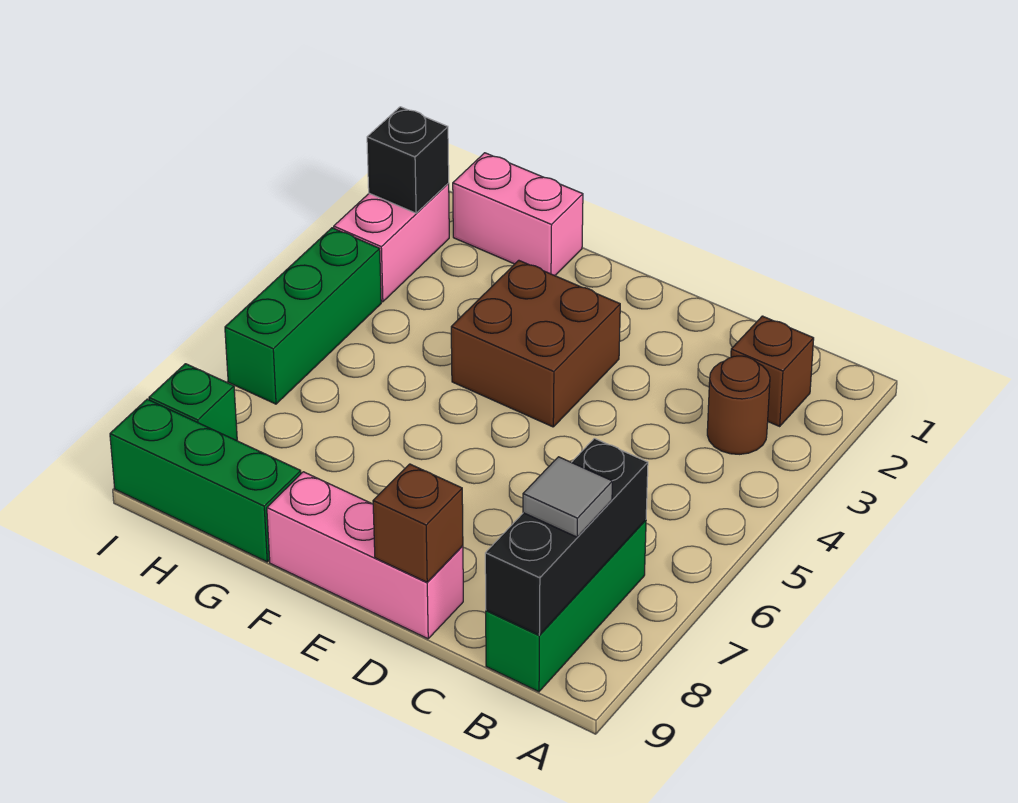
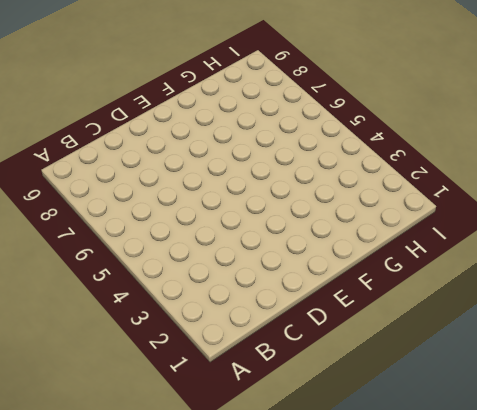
none -> brown brick B2 level 1
none -> brown round brick B3 level 1
none -> green brick B7:B9 level 1

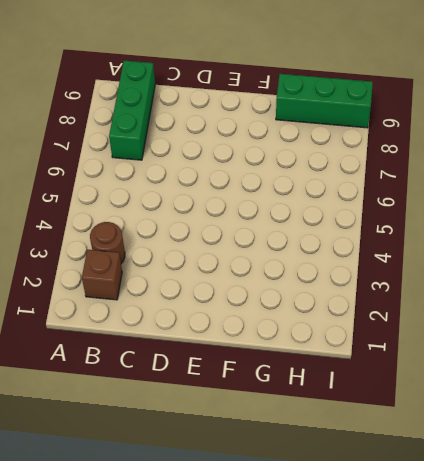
none -> pink brick D9:F9 level 1
none -> brown brick E3:F4 level 1
none -> pink brick G1:H1 level 1

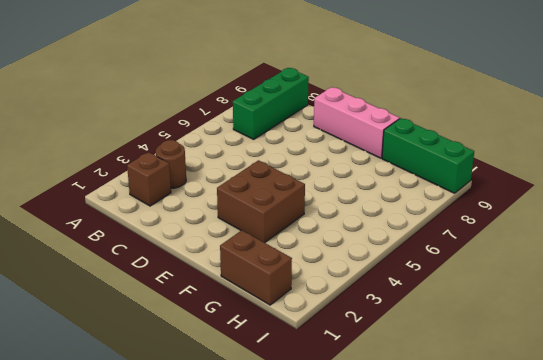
brown brick G1:H1 level 1 -> pink brick G1:H1 level 1
none -> pink brick I2:I3 level 1
none -> green brick I4:I6 level 1
none -> green brick I8 level 1

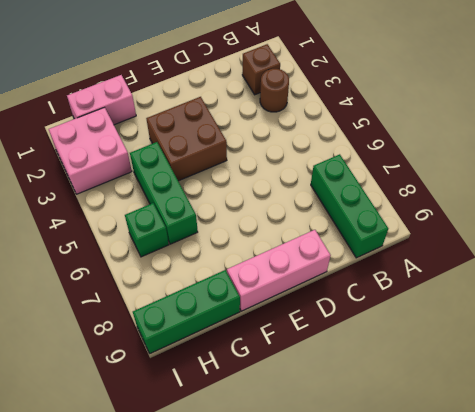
green brick G4:G6 level 1 -> green brick I4:I6 level 1
pink brick H2:I3 level 1 -> pink brick I2:I3 level 1
green brick H6 level 1 -> green brick I8 level 1
none -> black brick B7:B9 level 2
none -> brown brick D9 level 2
none -> black brick I2 level 2

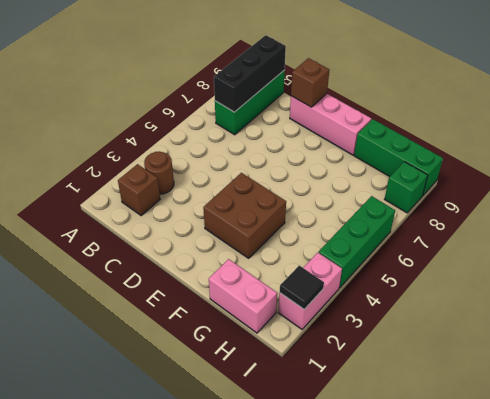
black tile I2 level 2 -> black brick I2 level 2
none -> grey tile B8 level 3

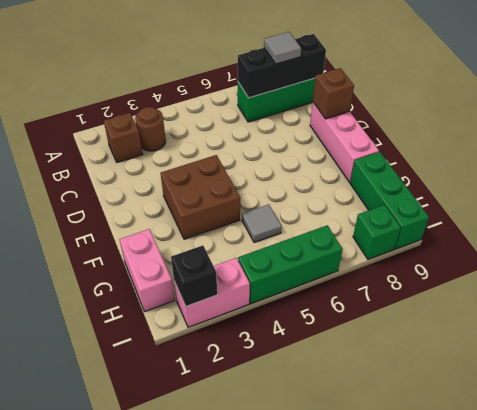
grey tile G5 level 1 -> none

